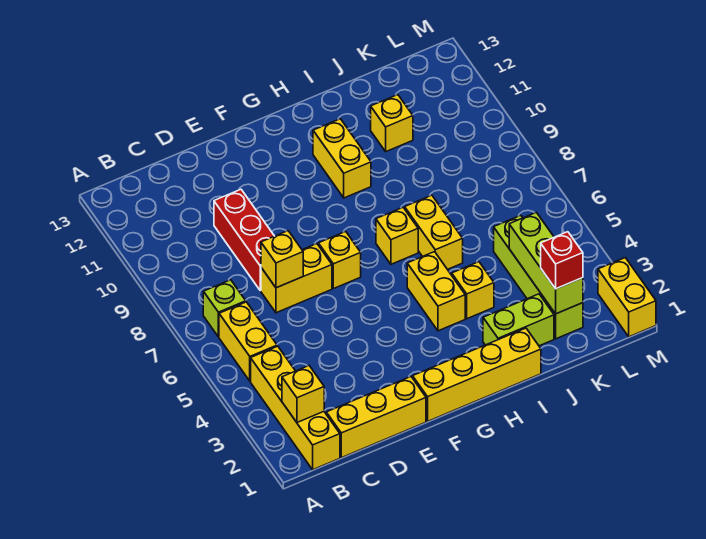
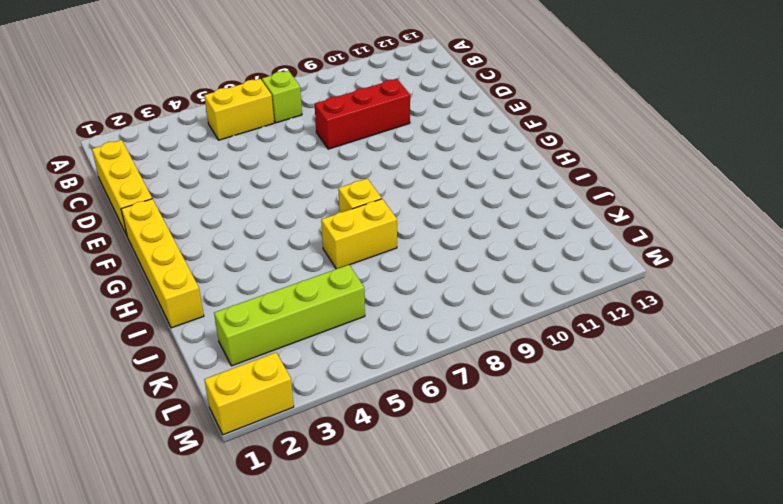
none -> yellow brick B1:B4 level 1
none -> yellow brick D7:E7 level 1
none -> yellow brick F7 level 1

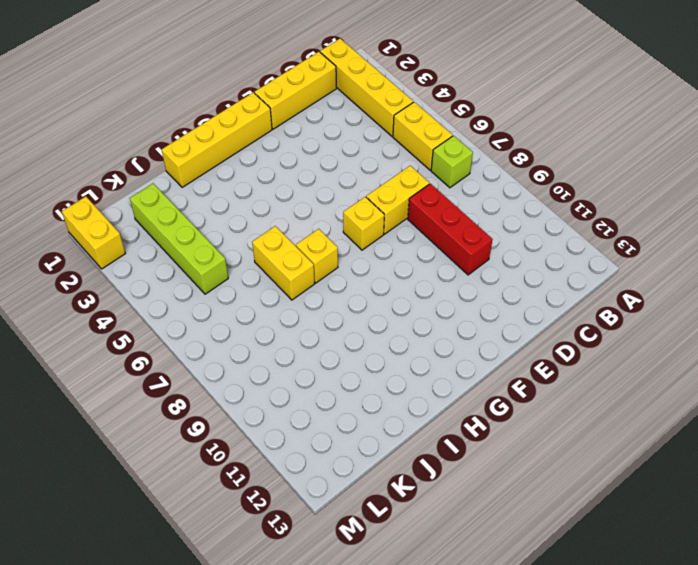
none -> yellow brick H4:H5 level 1
none -> yellow brick H10:H11 level 1
none -> lime brick I2:J2 level 1

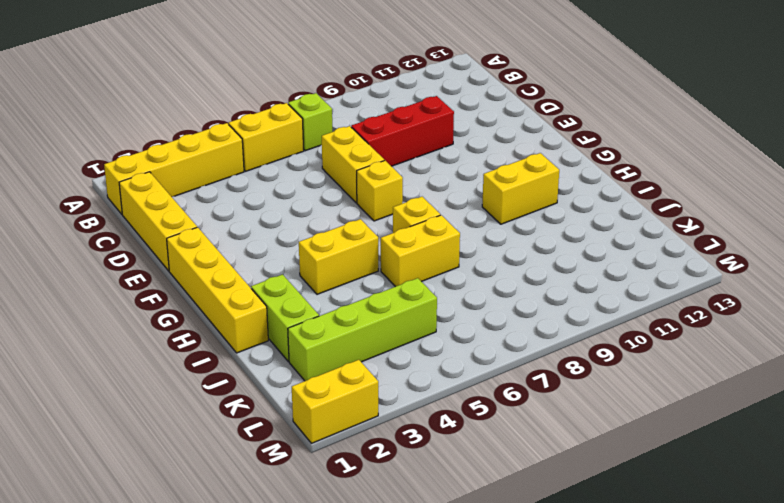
none -> yellow brick I4 level 1
none -> yellow brick J11 level 1
none -> yellow brick B2 level 2

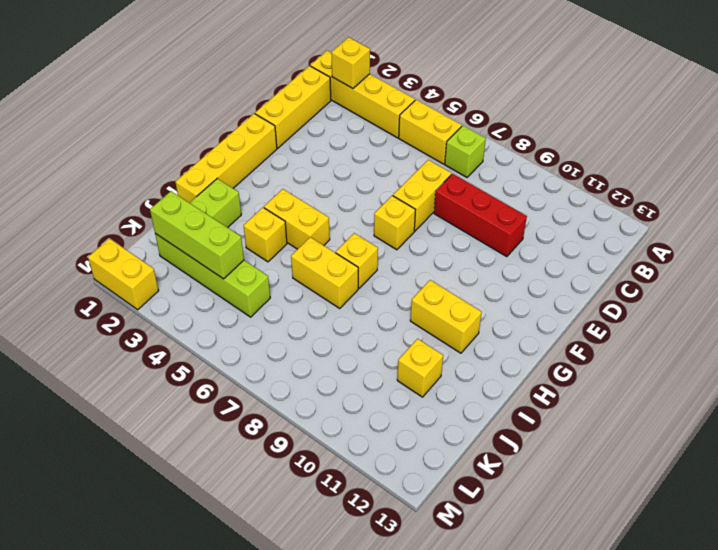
none -> yellow brick D7 level 2
none -> red brick K2 level 3

